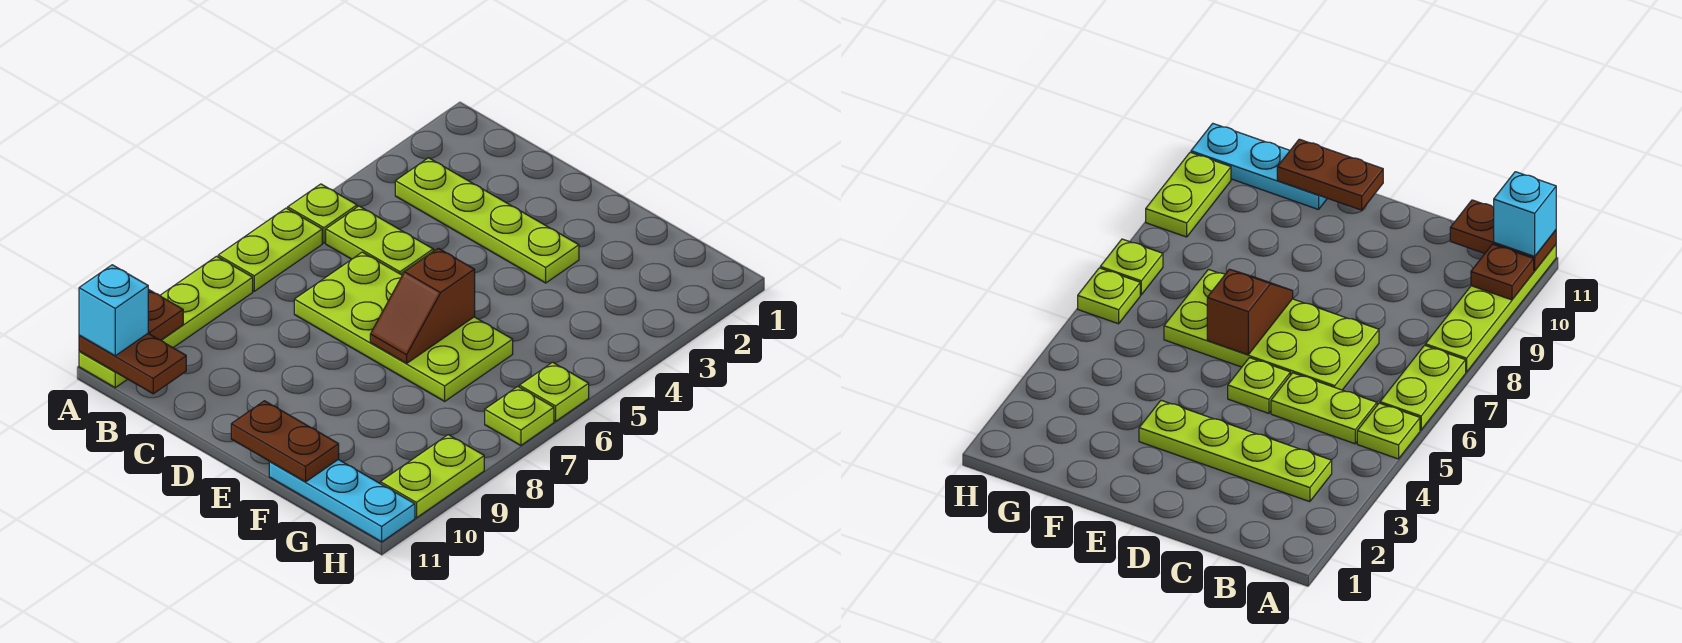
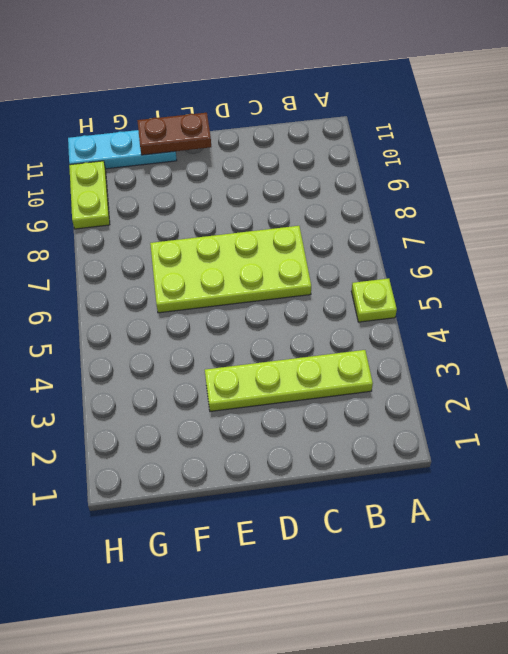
none -> lime plate A6:A7 level 1
none -> lime plate A8:A11 level 1
none -> lime plate B5:C5 level 1

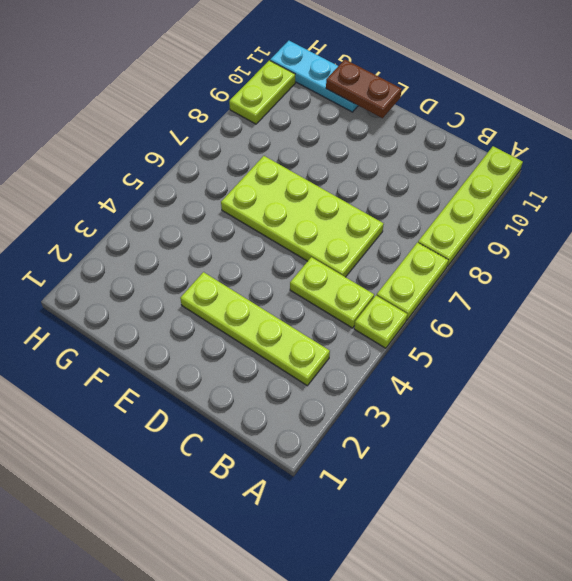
none -> lime plate D5 level 1
none -> lime plate H6 level 1
none -> lime plate H7 level 1

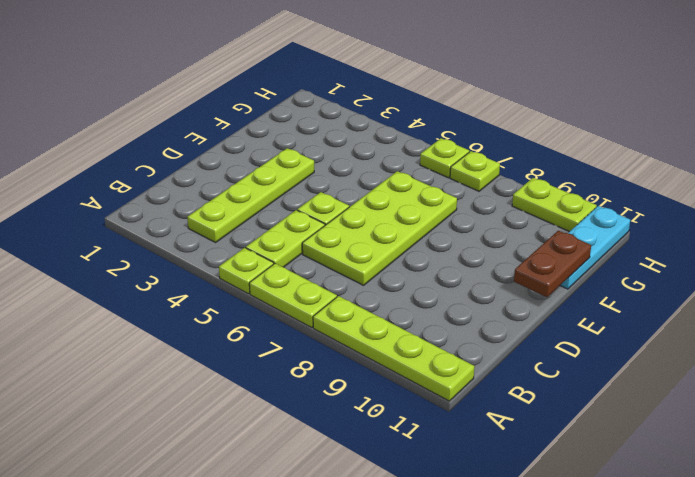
none -> brown plate A10 level 2
none -> brown plate A11:B11 level 2
none -> brown slope E6:E7 level 2 top 6

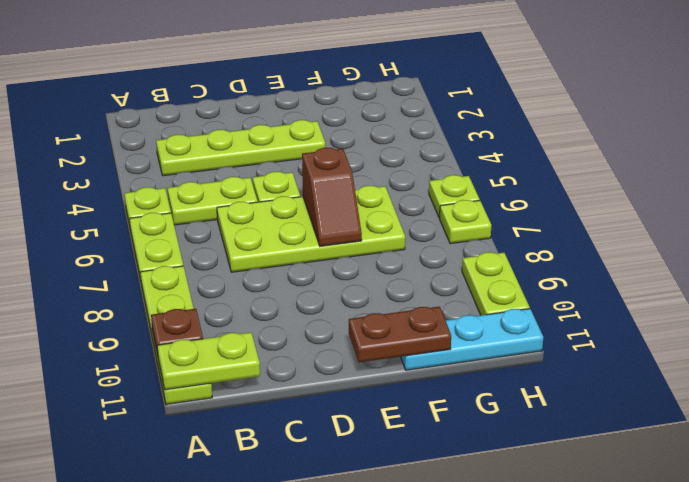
lime plate A11:B11 level 2 -> brown plate A11:B11 level 2
none -> cyan brick A11 level 3

